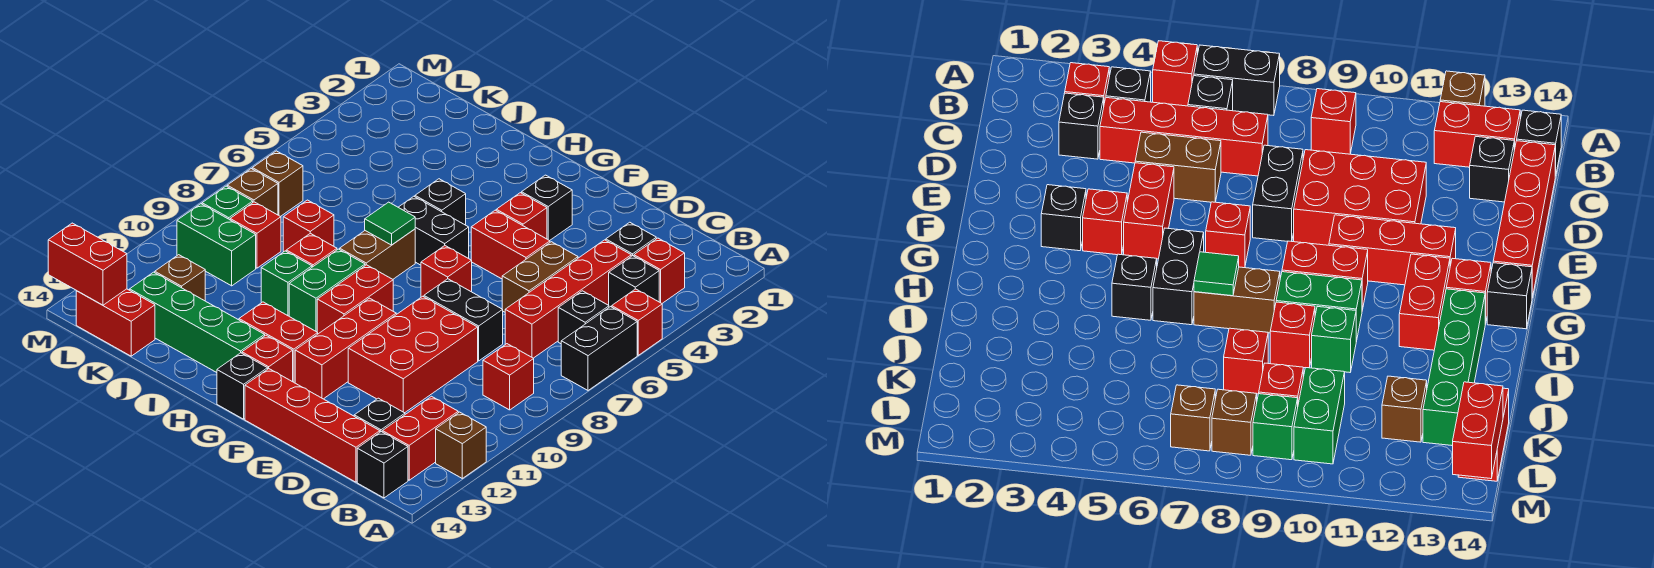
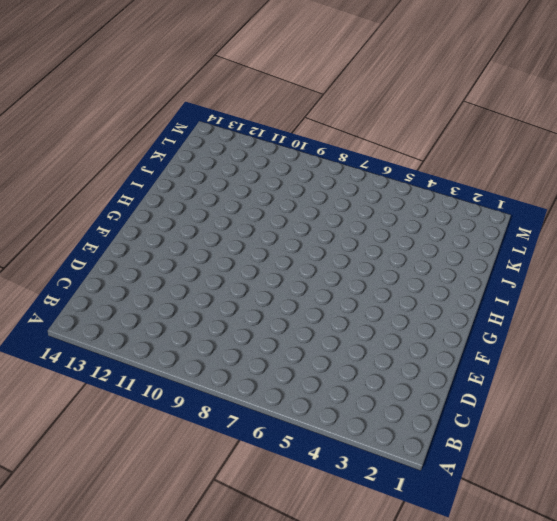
none -> red brick A5 level 1
none -> black brick A6:A7 level 1
none -> brown brick A12 level 1
none -> red brick B3 level 1

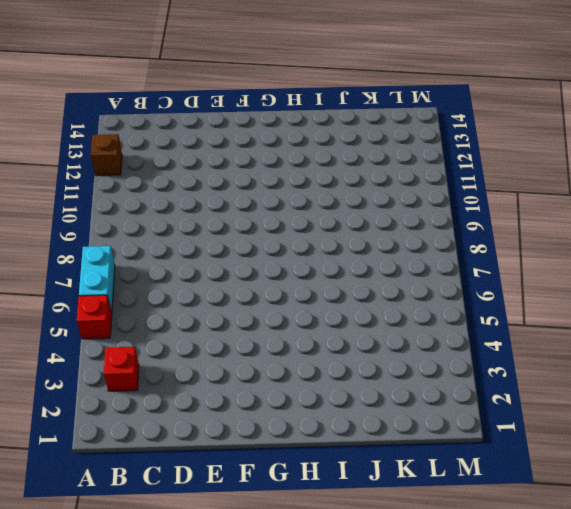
cyan brick A6:A7 level 1 -> black brick A6:A7 level 1
none -> black brick B4 level 1
none -> black brick B6 level 1
none -> red brick B9 level 1
none -> red brick B12:B13 level 1

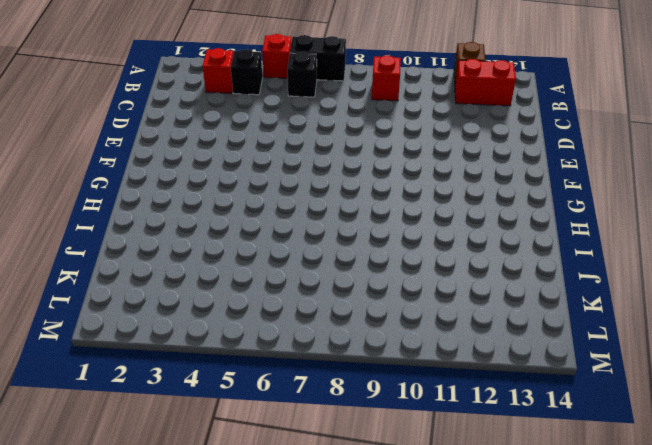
none -> black brick B14 level 1
none -> black brick C3 level 1
none -> red brick C4:C7 level 1
none -> black brick C13 level 1

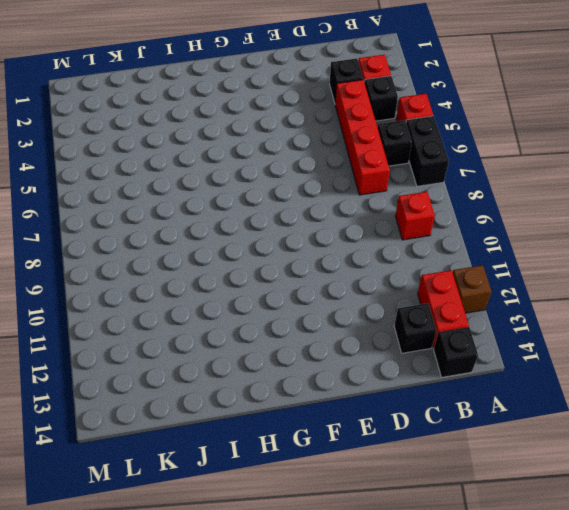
none -> red brick C14:F14 level 1
none -> brown brick D5:D6 level 1
none -> black brick D8:E8 level 1
none -> red brick D9:E11 level 1

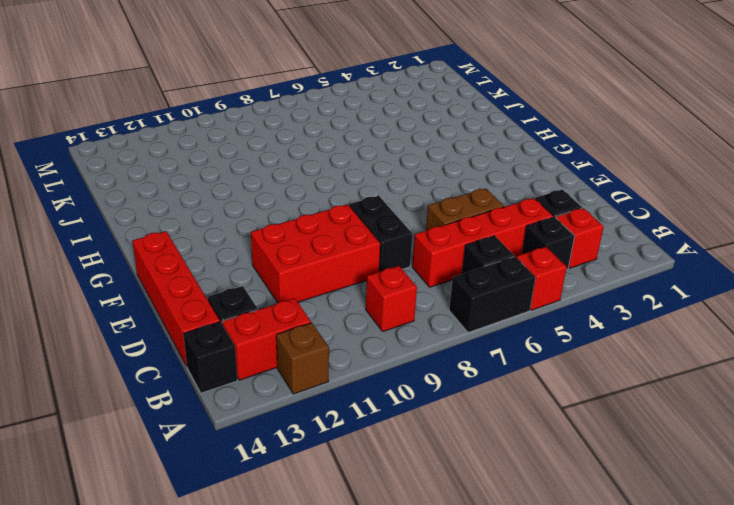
none -> red brick E5:F5 level 1
none -> black brick F3 level 1
none -> red brick F4 level 1
none -> red brick F7 level 1

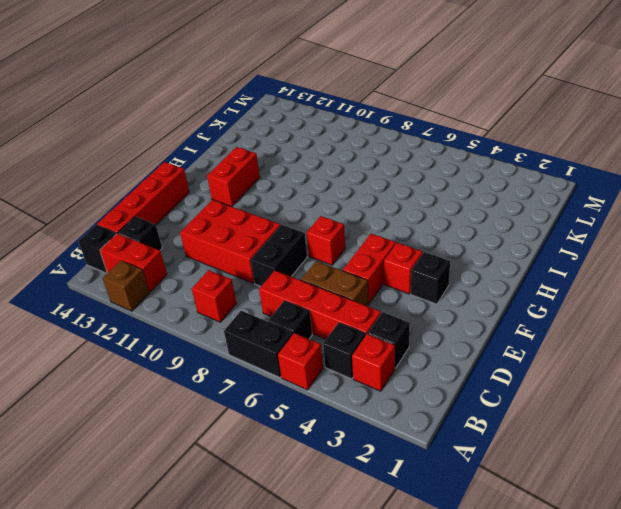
none -> red brick F10:F12 level 1
none -> black brick G6:H6 level 1
none -> red brick G9:G10 level 1
none -> red brick G13 level 1

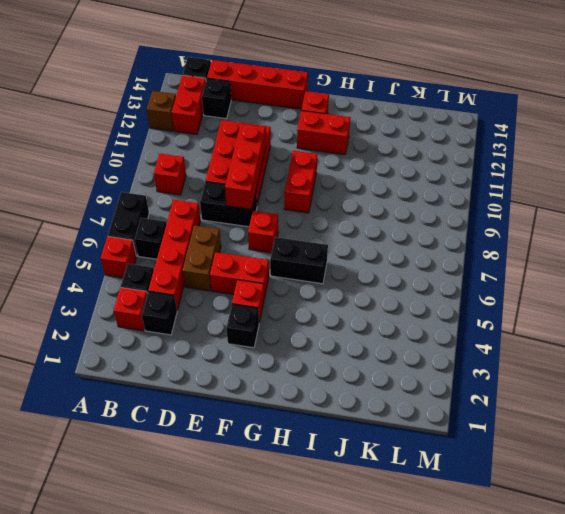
red brick E8:E10 level 2 -> red brick F10:F12 level 1
none -> black brick G14 level 1
none -> black brick H5 level 1
none -> brown brick H7:H8 level 1
none -> green brick H9:H10 level 1

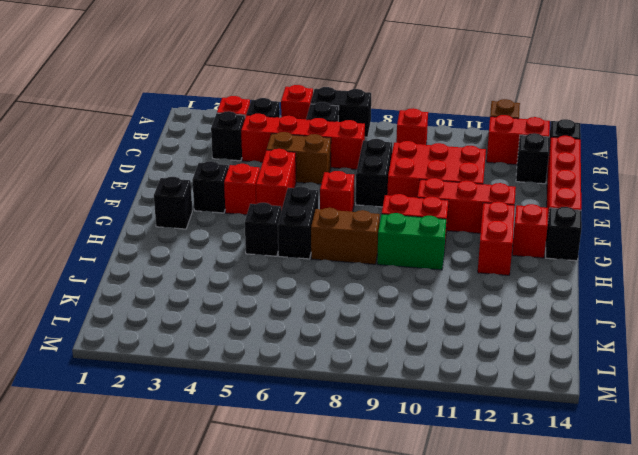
black brick G2 level 1 -> none
none -> green brick H13:K13 level 1
none -> red brick I9 level 1
none -> green brick I10 level 1
none -> red brick J8 level 1

